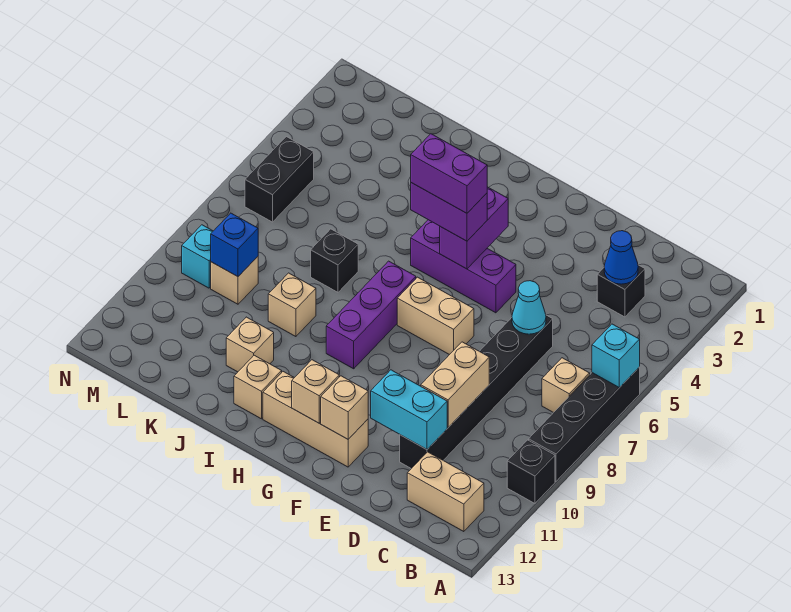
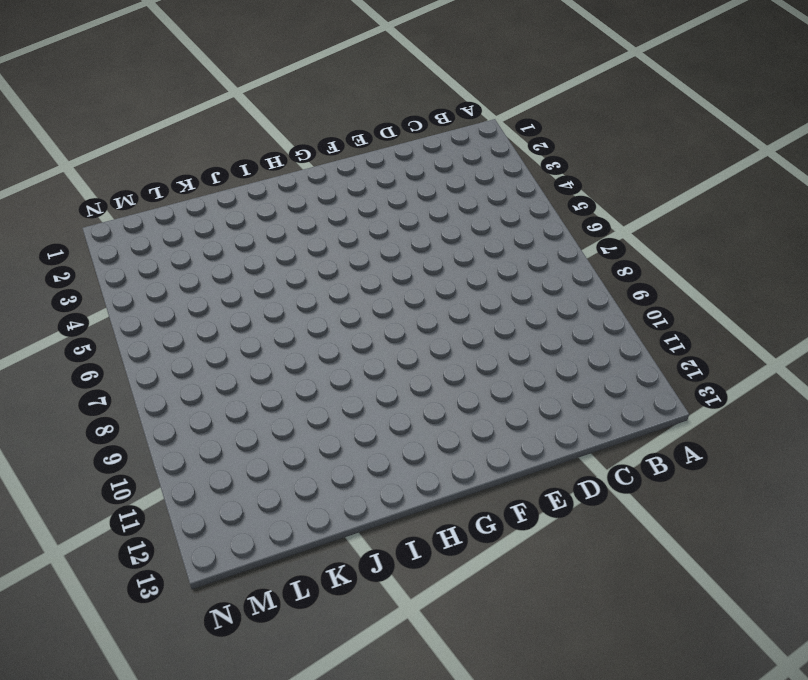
none -> black brick A6:A9 level 1
none -> black brick A10 level 1
none -> tan brick B7 level 1

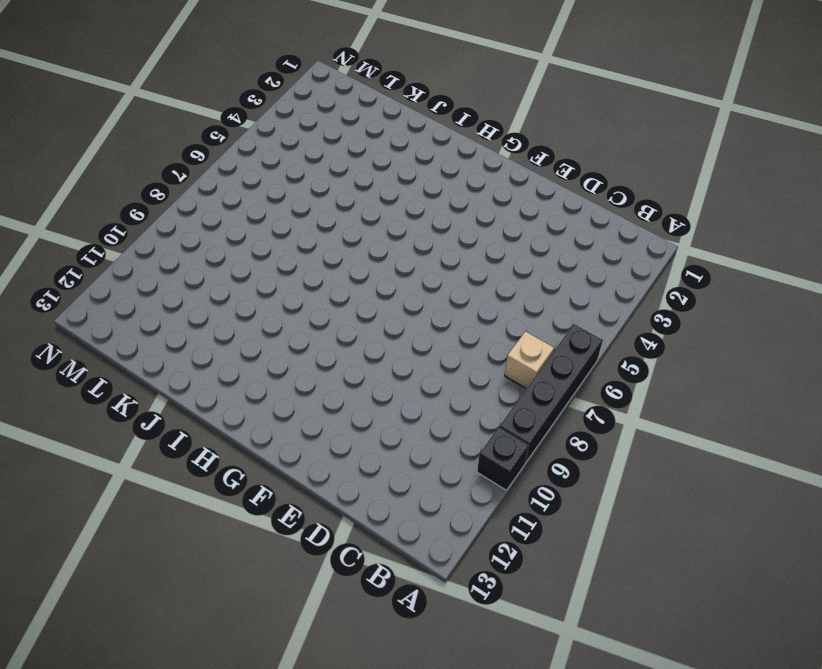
none -> tan brick B12:C12 level 1
none -> black brick C3 level 1
none -> black brick D6:D11 level 1

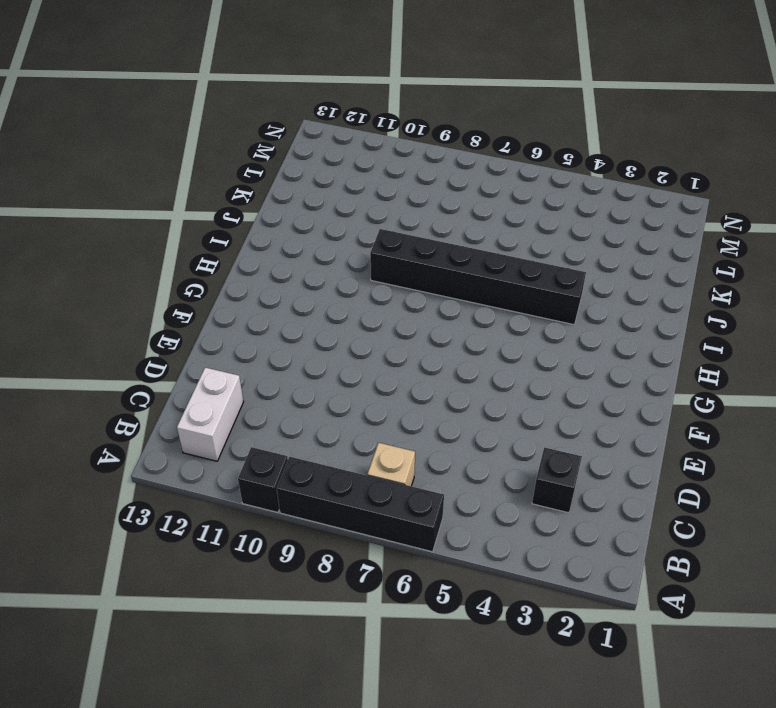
white brick B12:C12 level 1 -> tan brick B12:C12 level 1
black brick I4:I9 level 1 -> black brick D6:D11 level 1
none -> purple brick F5:H5 level 1
none -> tan brick F7:G7 level 1
none -> tan brick F12:H12 level 1

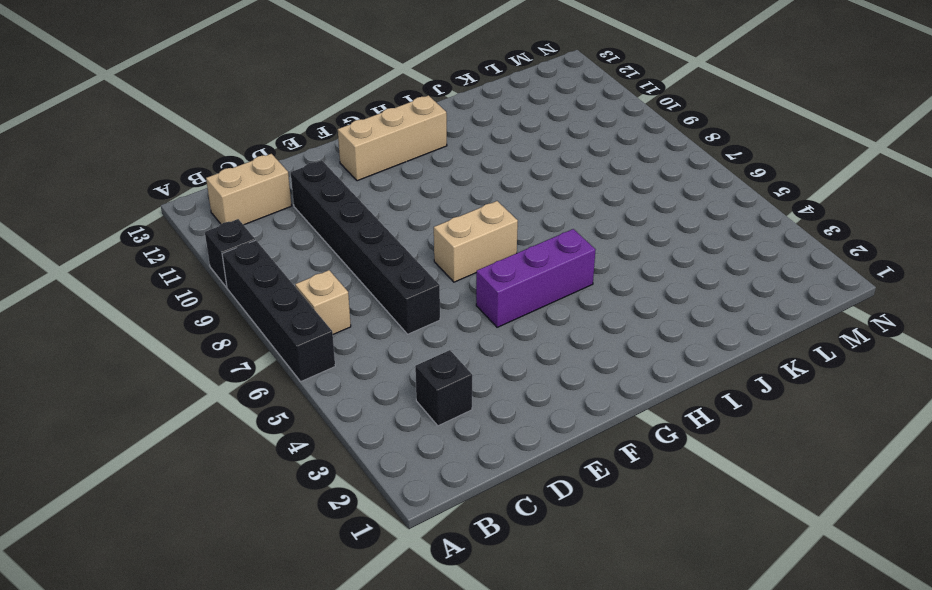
none -> purple brick H7:H9 level 1
none -> tan brick I12 level 1
none -> black brick J7 level 1

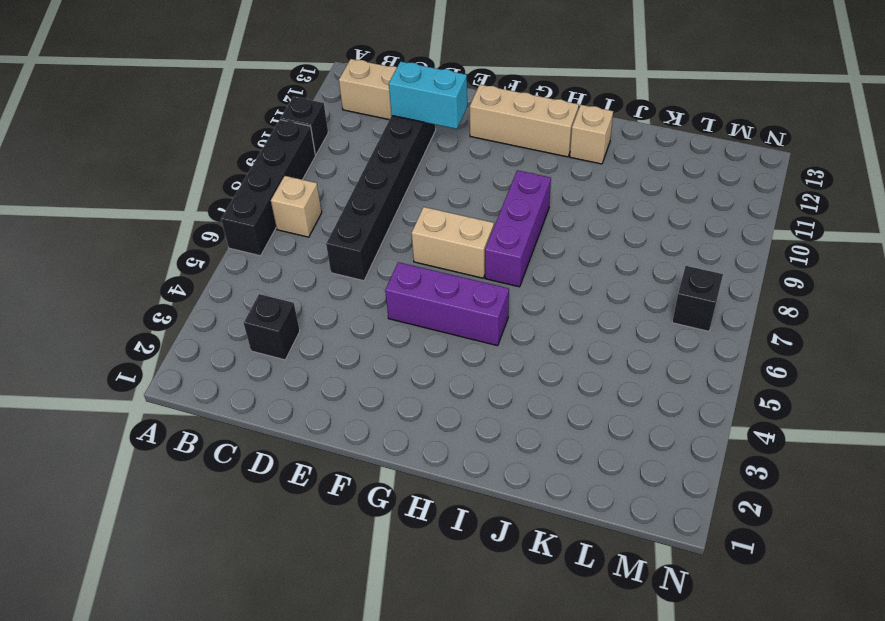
black brick M7 level 1 -> black brick J7 level 1
none -> tan brick J9 level 1
none -> tan brick J11 level 1
none -> tan brick L9 level 1

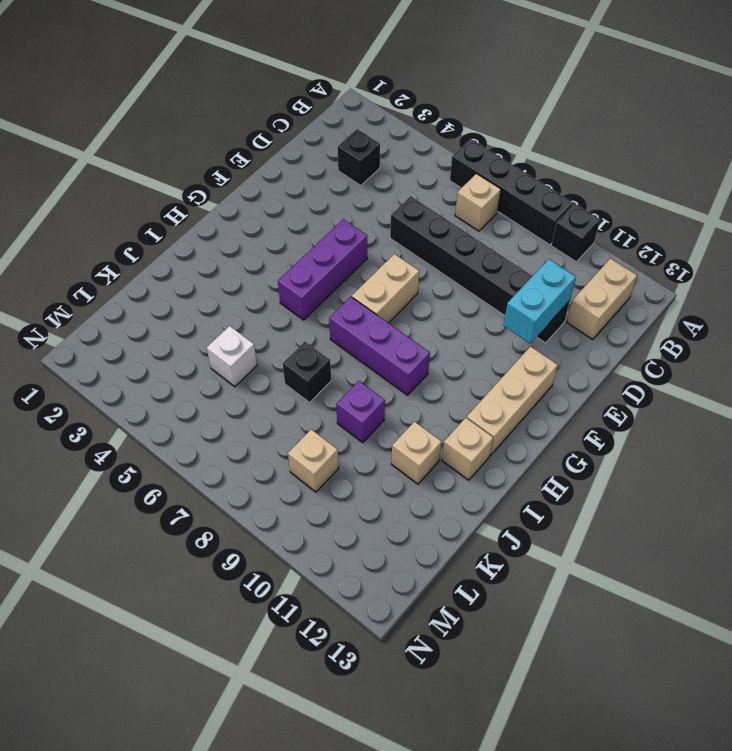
purple brick J9 level 1 -> tan brick J9 level 1
white brick K5 level 1 -> none
none -> black brick M5:M6 level 1
none -> cyan brick M9 level 1
none -> cyan brick A6 level 2

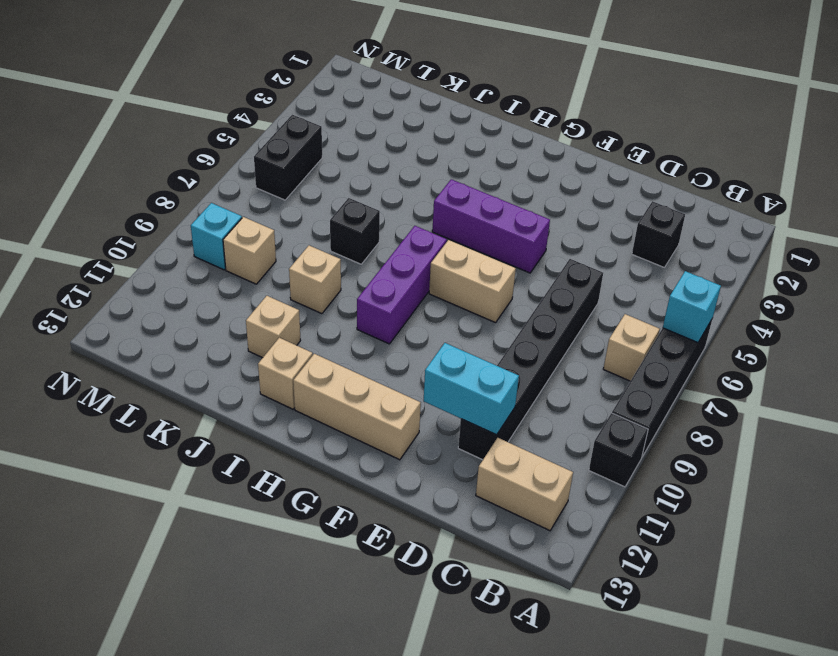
none -> blue cone C3 level 2
none -> cyan cone D6 level 2
none -> tan brick D9:D10 level 2

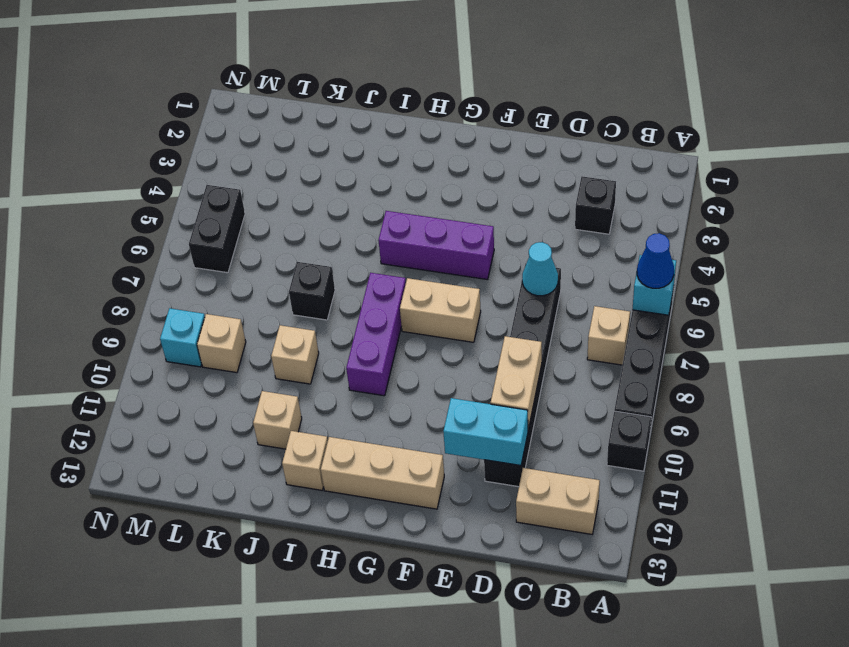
blue cone A6 level 3 -> blue cone C3 level 2
none -> tan brick F12 level 2
none -> purple brick G4:G5 level 2
none -> tan brick G12 level 2

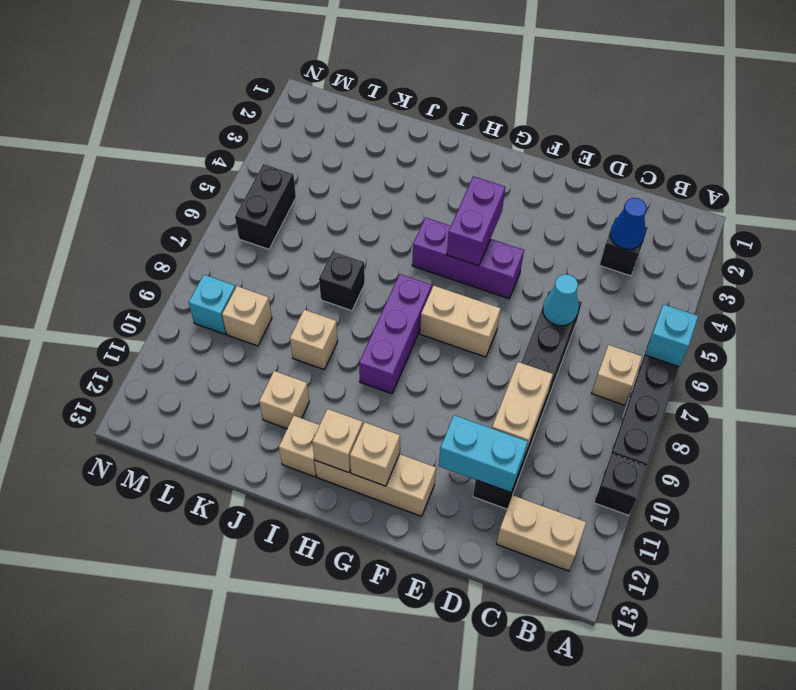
tan brick H12 level 2 -> tan brick F12 level 2
none -> blue brick L9 level 2
none -> purple brick G5:H5 level 3
none -> purple brick G5:H5 level 4

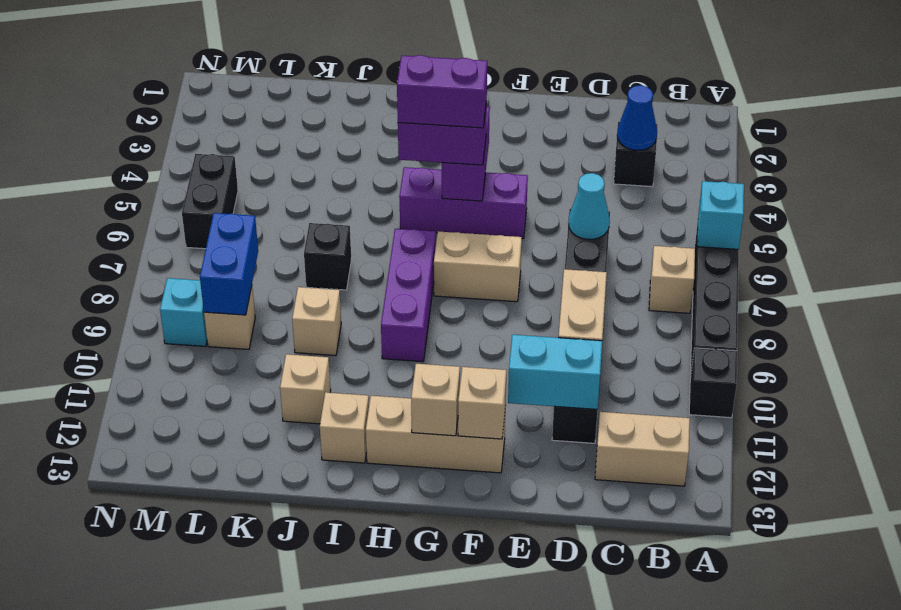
blue brick L8:L9 level 2 -> blue brick L9 level 2

